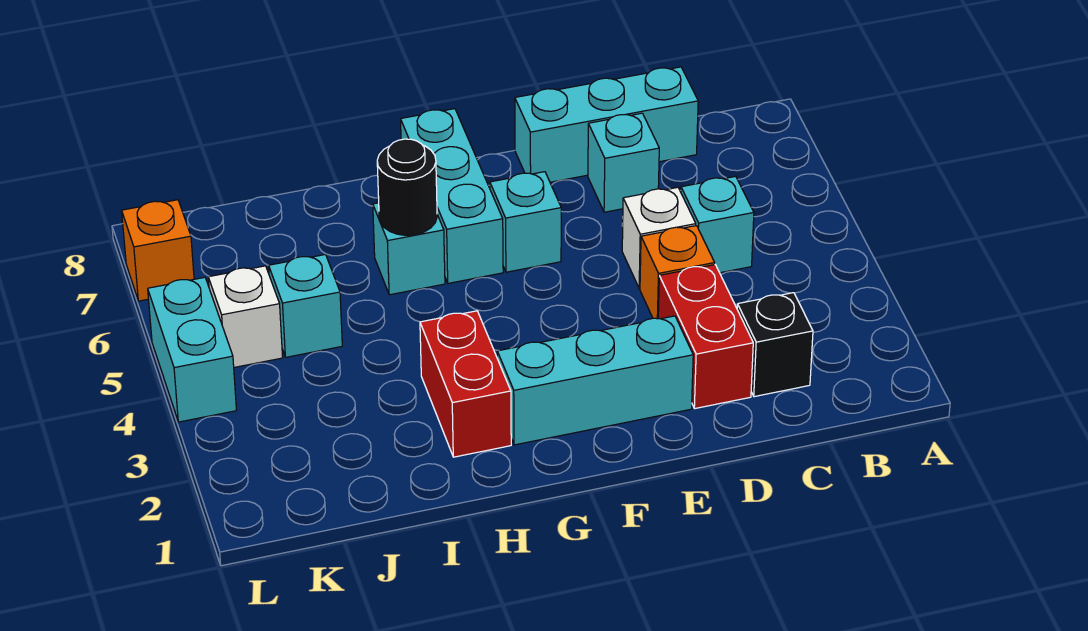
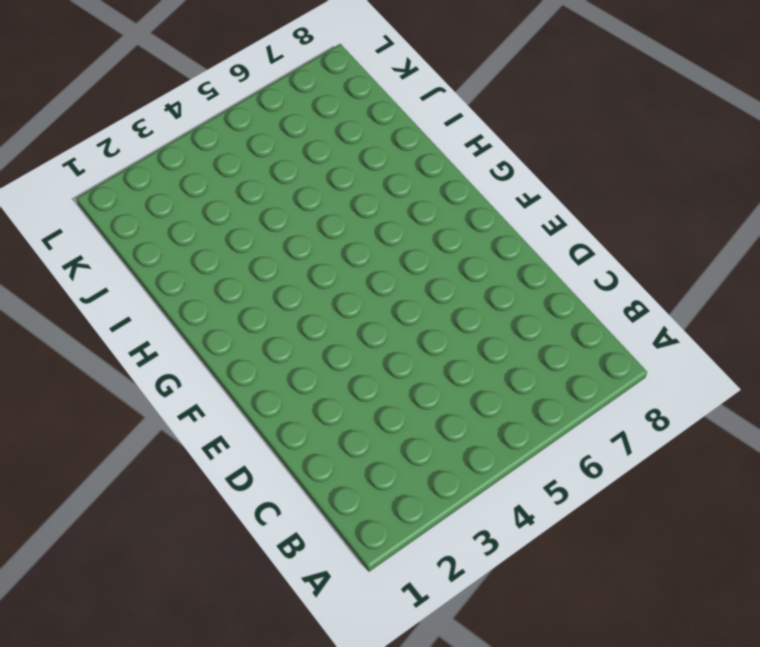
none -> black brick C2 level 1
none -> cyan brick C5 level 1
none -> cyan brick C8:E8 level 1

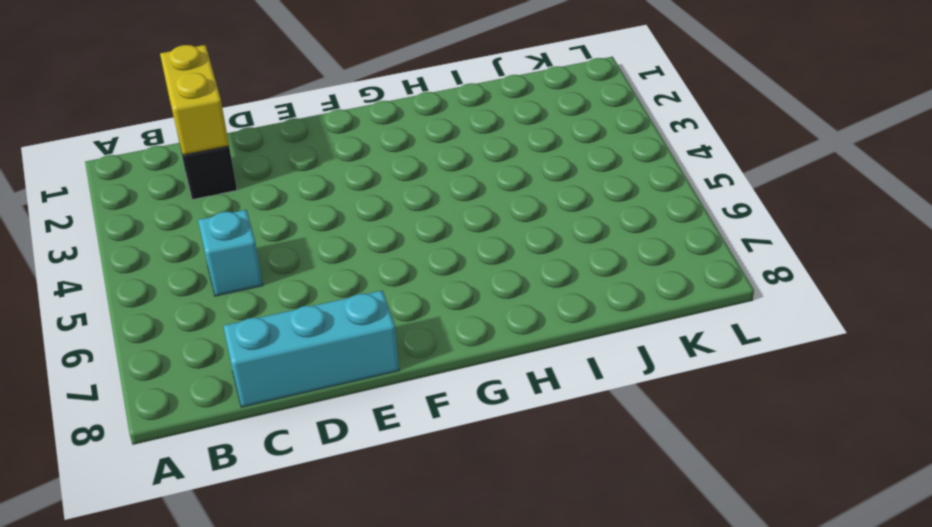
yellow brick C1:C2 level 2 -> none
none -> red brick D2:D3 level 1
none -> orange brick D4 level 1
none -> white brick D5 level 1

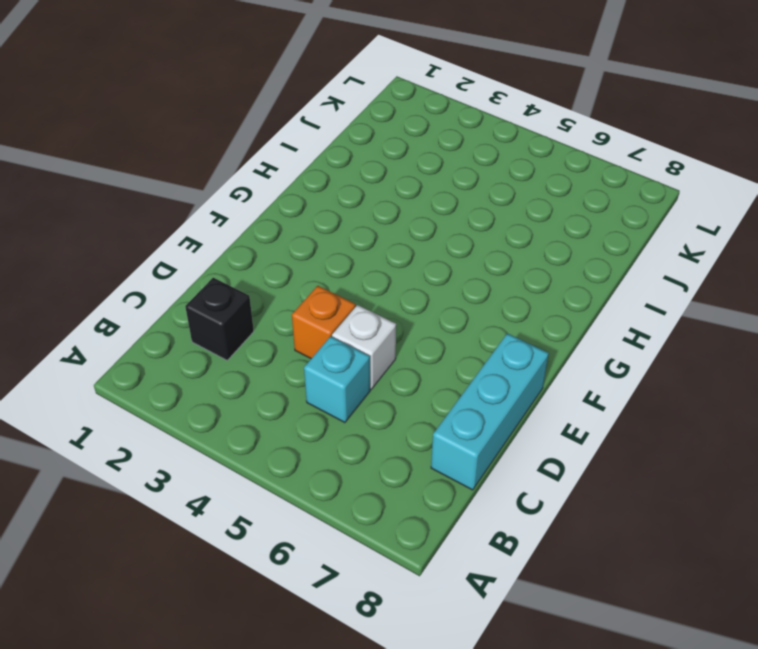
none -> red brick D2:D3 level 1
none -> cyan brick D7 level 1
none -> cyan brick E2:G2 level 1

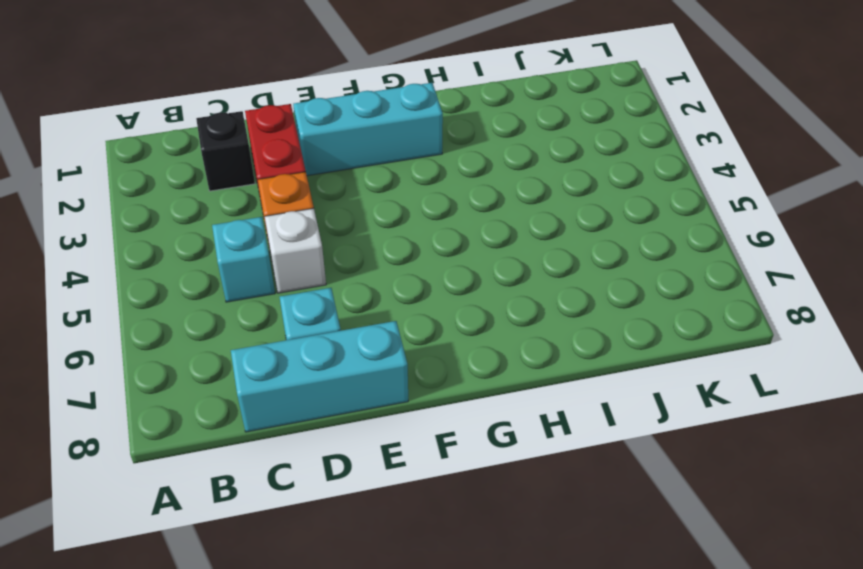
none -> cyan brick F6 level 1
none -> cyan brick G6:G8 level 1
none -> red brick H2:H3 level 1

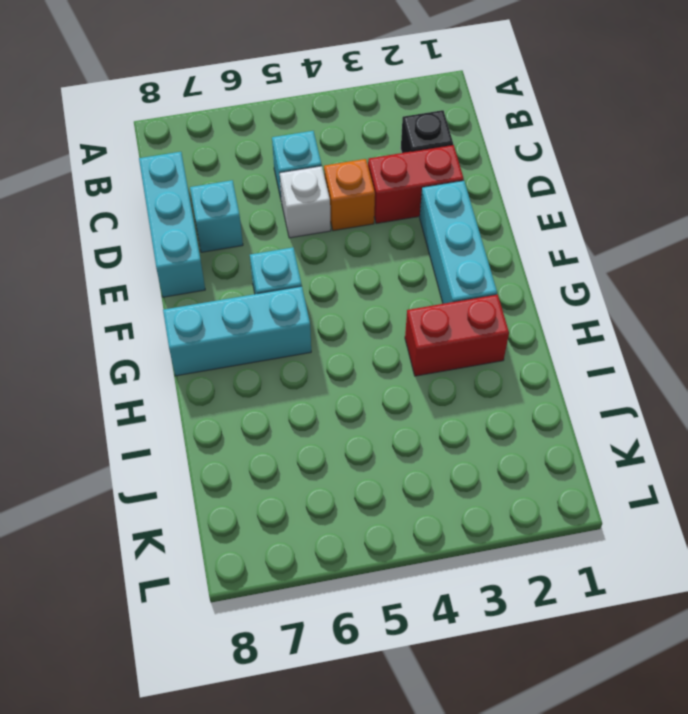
none -> cyan brick H6 level 1
none -> cyan brick J5 level 1
none -> white brick K5 level 1

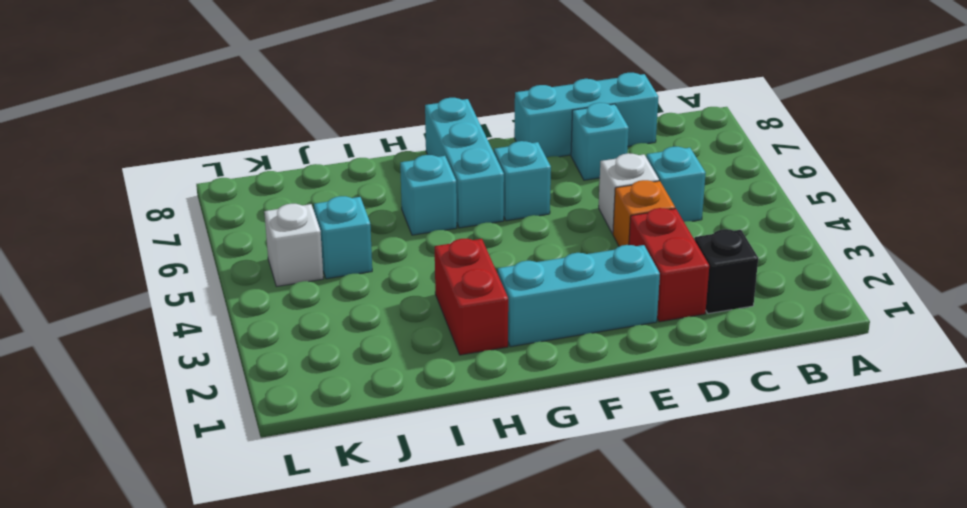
none -> cyan brick L4:L5 level 1
none -> orange brick L7 level 1
none -> black round brick H6 level 2

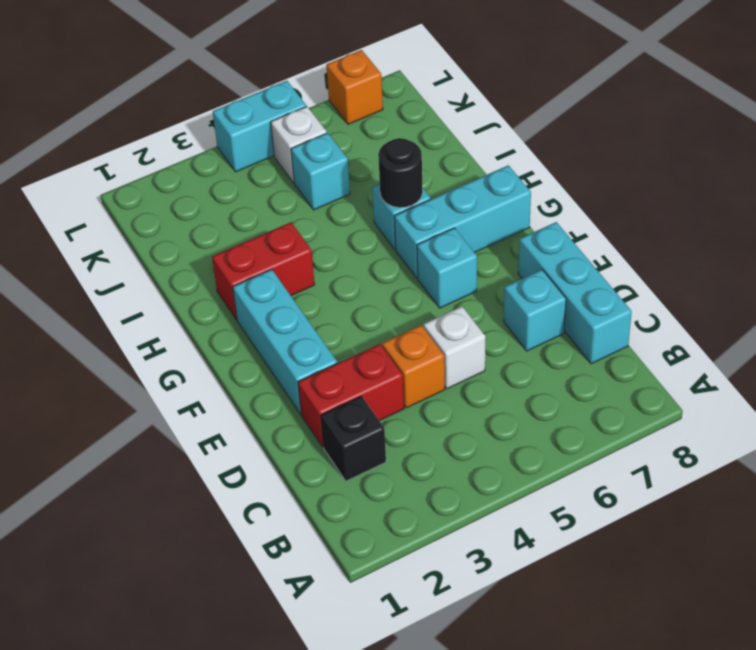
none -> cyan brick C5 level 1

